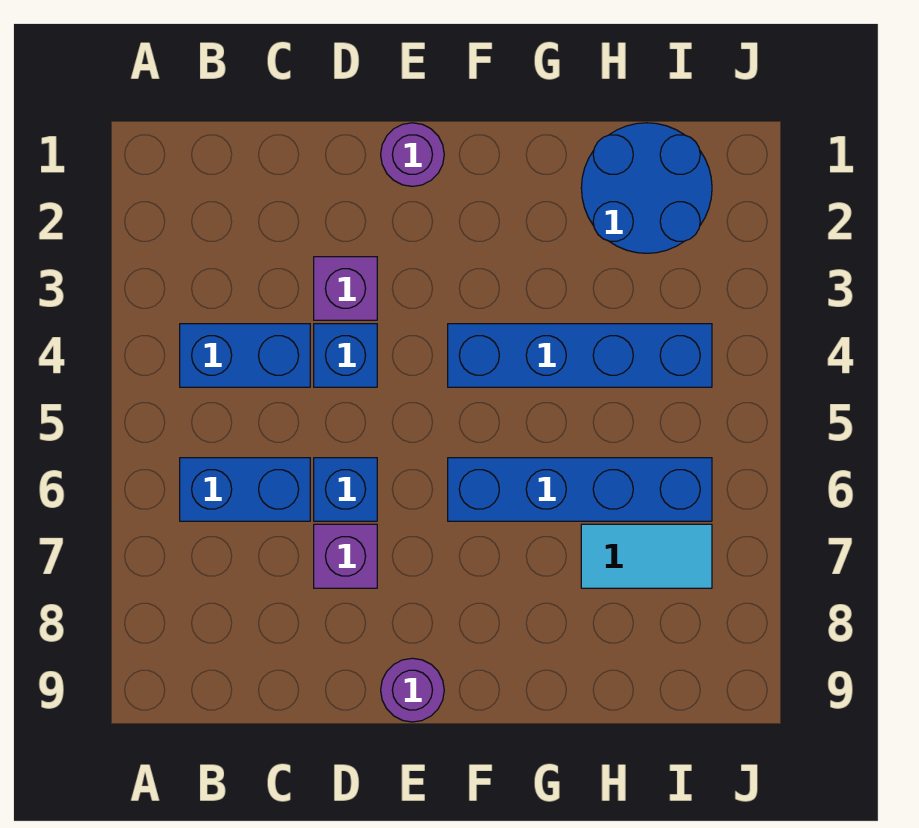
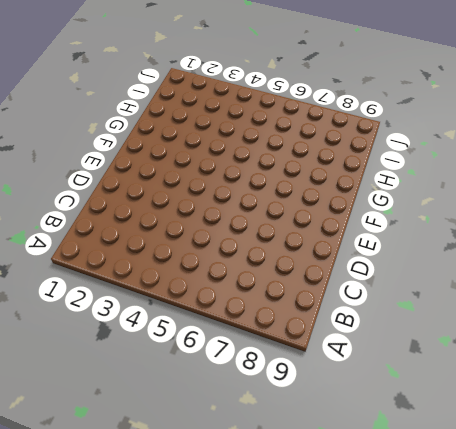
none -> blue brick B4:C4 level 1
none -> blue brick B6:C6 level 1
none -> purple brick D3 level 1

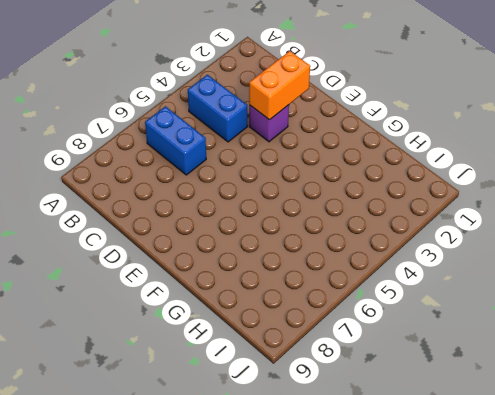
orange brick D2:D3 level 2 -> none
none -> blue brick D4 level 1
none -> blue brick D6 level 1
none -> purple brick D7 level 1

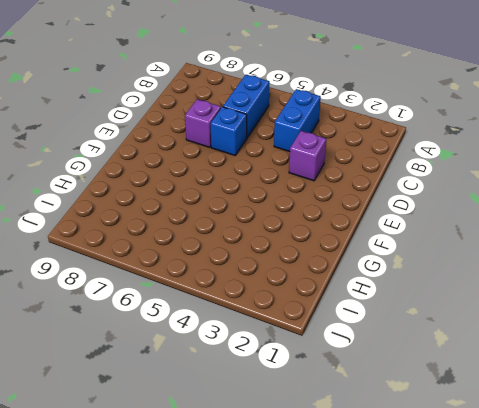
none -> blue brick D4 level 1
none -> purple round brick E1 level 1
none -> purple round brick E9 level 1

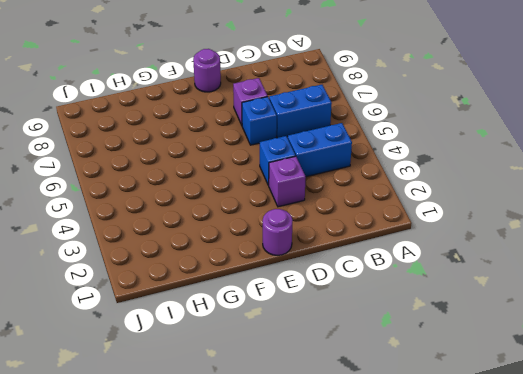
none -> blue brick F4:I4 level 1
none -> blue brick F6:I6 level 1
none -> blue round brick H1:I2 level 1

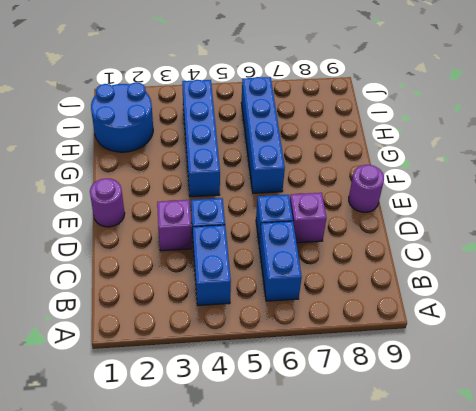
none -> cyan tile H7:I7 level 1

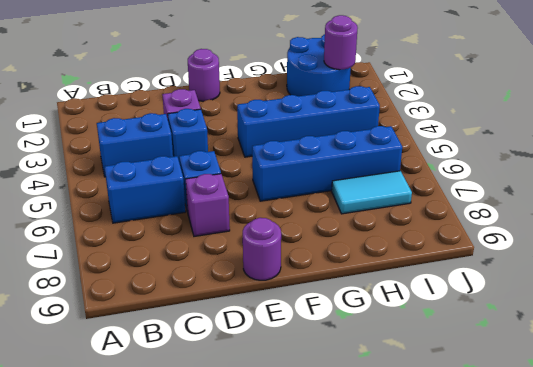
purple round brick I2 level 2 -> none

